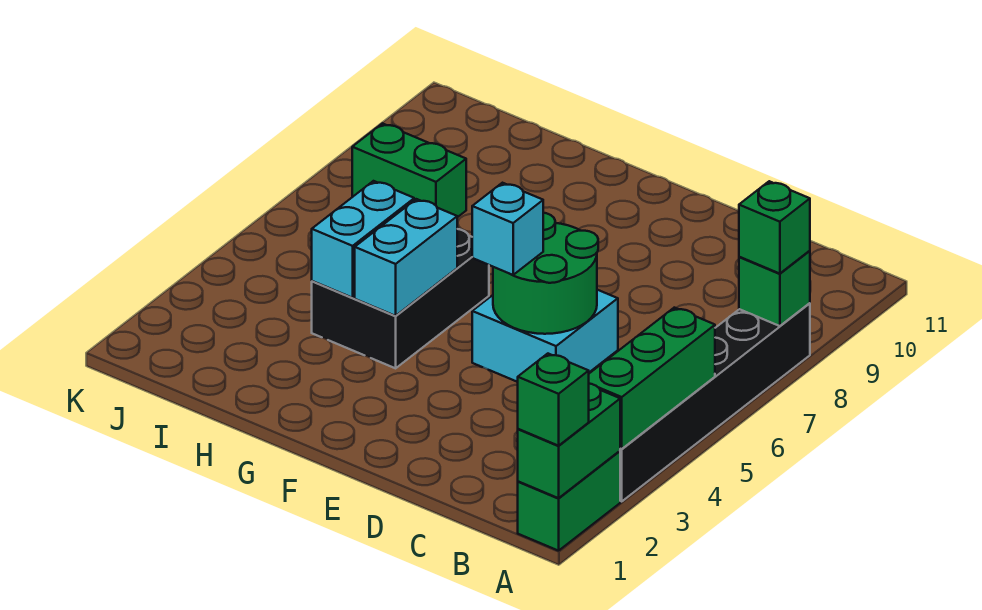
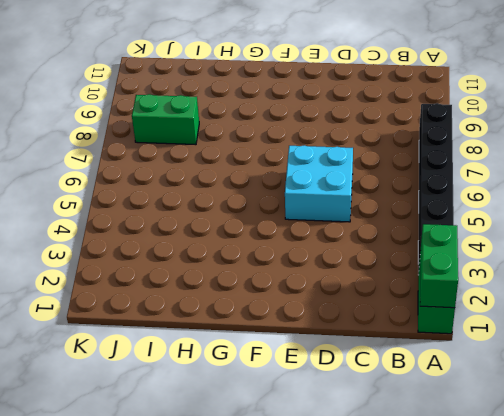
none -> black brick G4:H6 level 1
none -> green brick A3:A5 level 2
none -> green brick A8 level 2

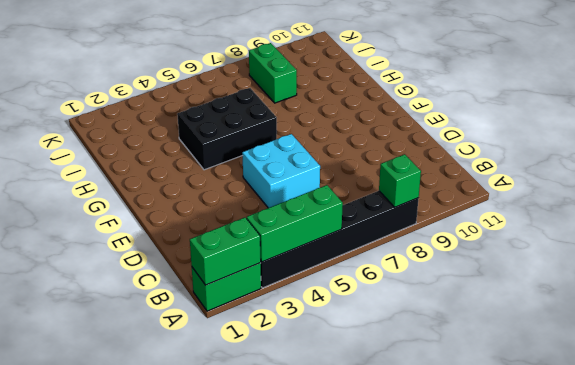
none -> green round brick D5:E6 level 2
none -> cyan brick G4:G5 level 2
none -> cyan brick H4:H5 level 2

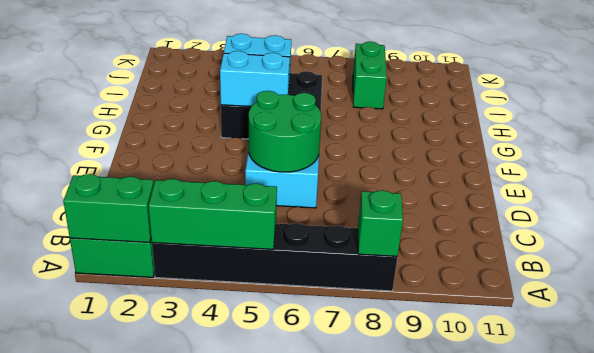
none -> green brick A1 level 3
none -> green brick A8 level 3
none -> cyan brick E5 level 3

